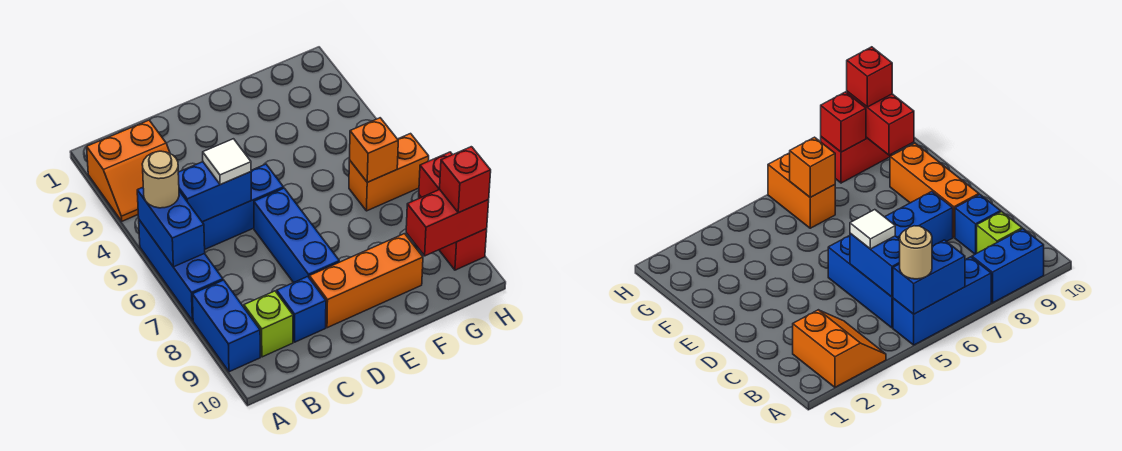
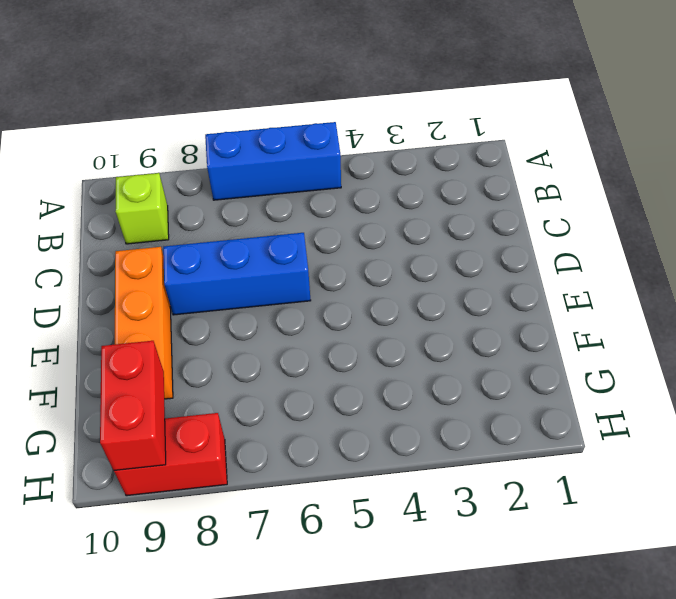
none -> orange slope A2:B3 level 1 top 2
none -> blue brick A8:A9 level 1
none -> blue brick B5:D5 level 1

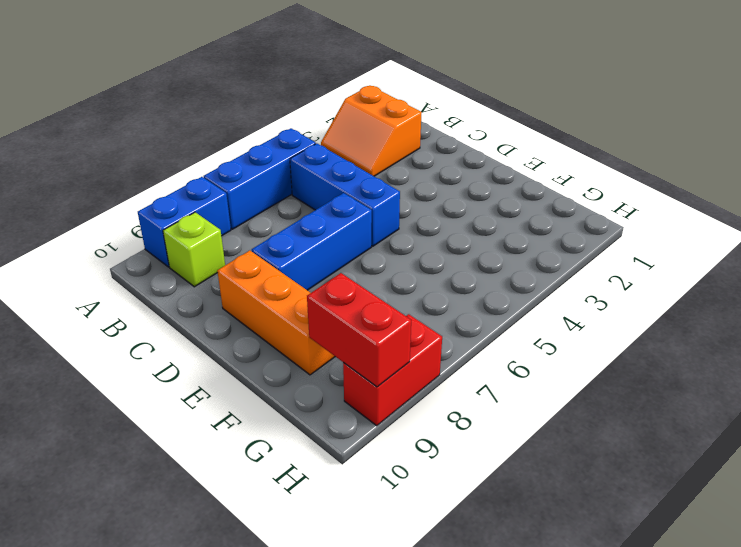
none -> blue brick C9 level 1
none -> orange brick G6:H6 level 1
none -> blue brick A5:A6 level 2

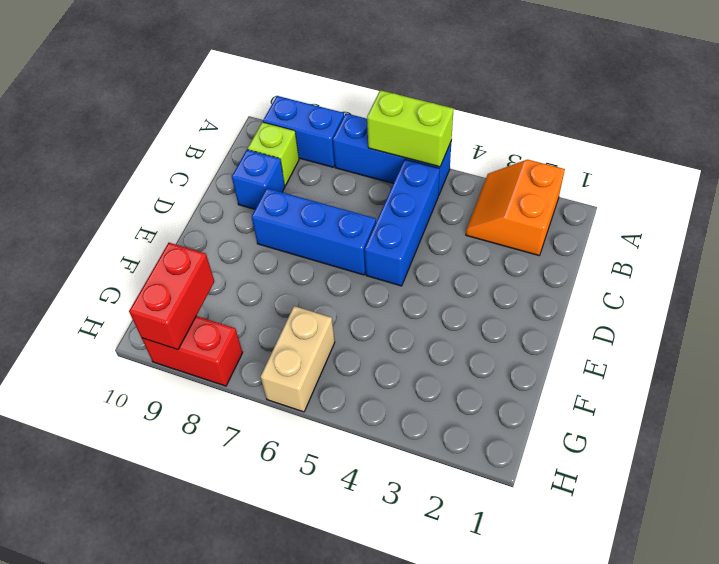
lime brick A5:A6 level 2 -> blue brick A5:A6 level 2
tan brick G6:H6 level 1 -> orange brick G6:H6 level 1
none -> orange brick D9:F9 level 1
none -> blue brick B5:C5 level 2
none -> orange brick G6 level 2

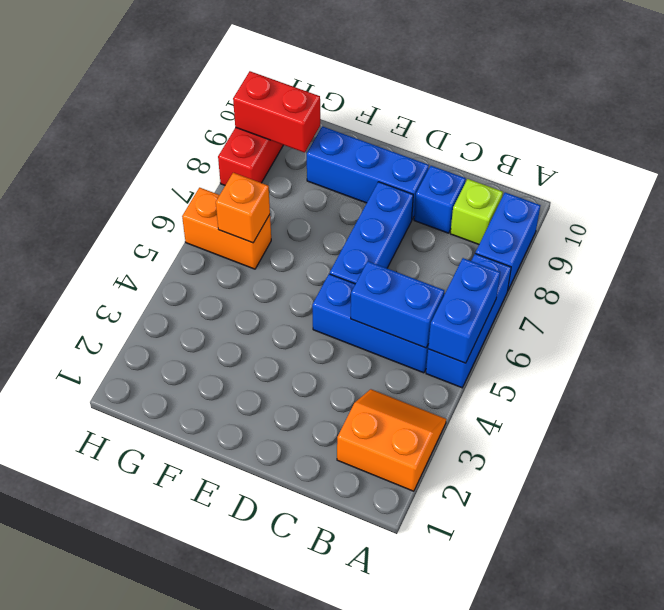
blue brick D9:F9 level 1 -> orange brick D9:F9 level 1
none -> red brick H8 level 2
none -> tan round brick A5 level 3
none -> white tile C5 level 3

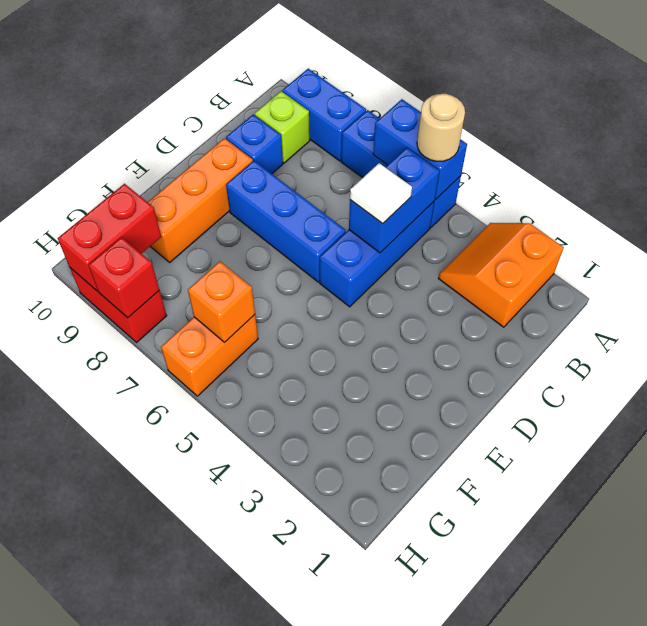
none -> red brick H9 level 3

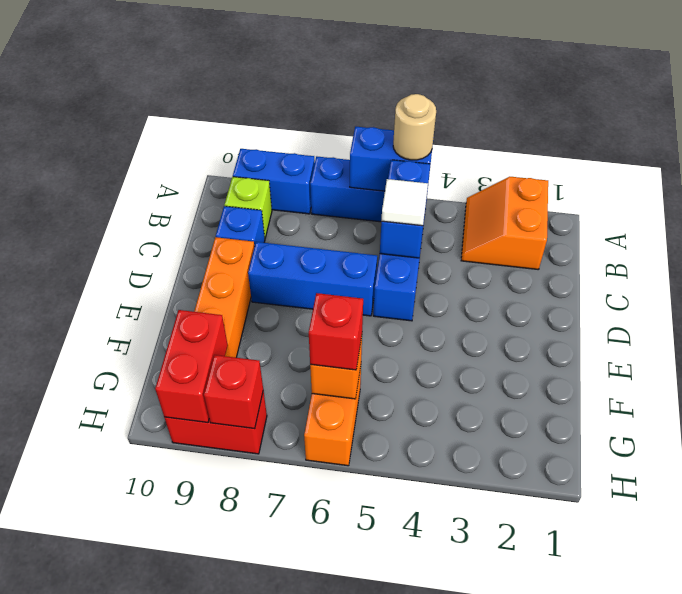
red brick G6 level 3 -> red brick H9 level 3

